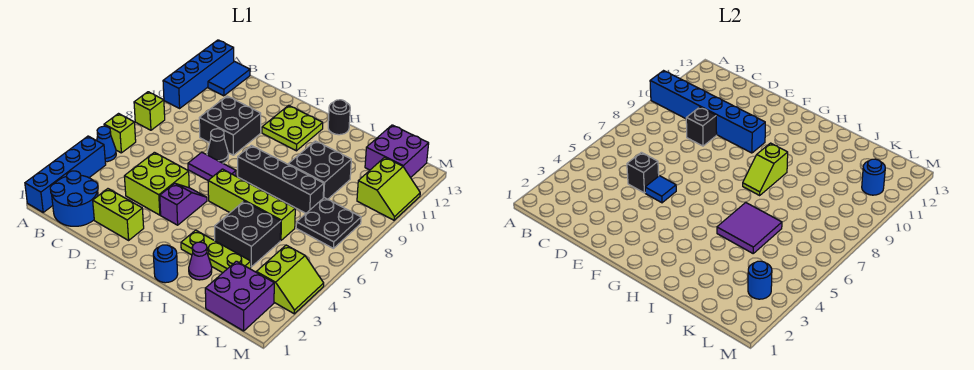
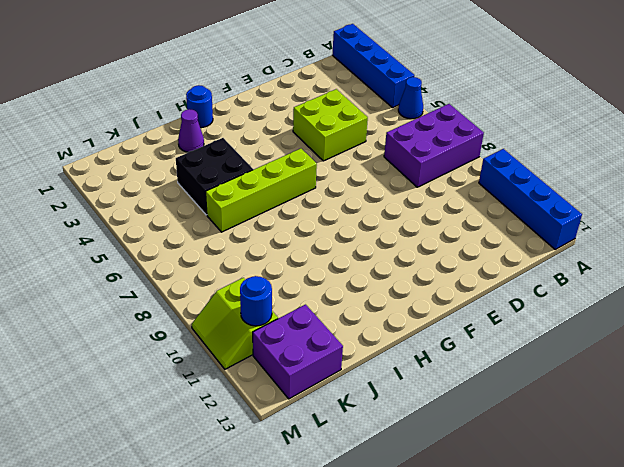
purple brick A7:C8 level 1 -> lime brick A8 level 1
none -> lime brick A6 level 1
none -> blue round brick B1:C2 level 1
none -> blue tile B12:B13 level 1
none -> lime brick D2:E2 level 1

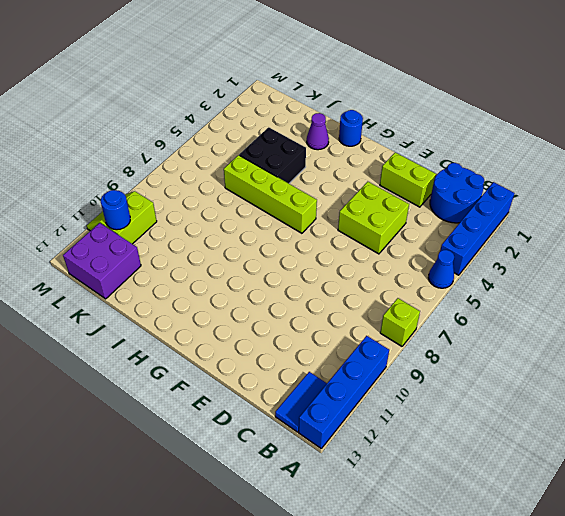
none -> lime brick A6 level 1
none -> black brick D9:E10 level 1
none -> purple tile E7:F7 level 1
none -> black cone E8 level 1

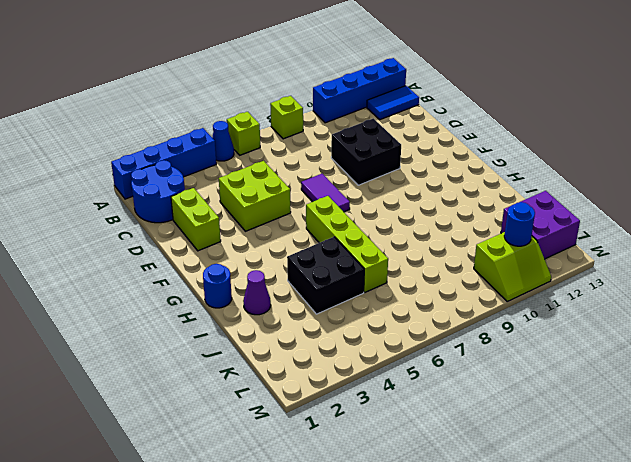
none -> black cone E8 level 1
none -> purple slope F4:F5 level 1 top 4
none -> lime plate F11:G12 level 1
none -> black brick G8:J8 level 1

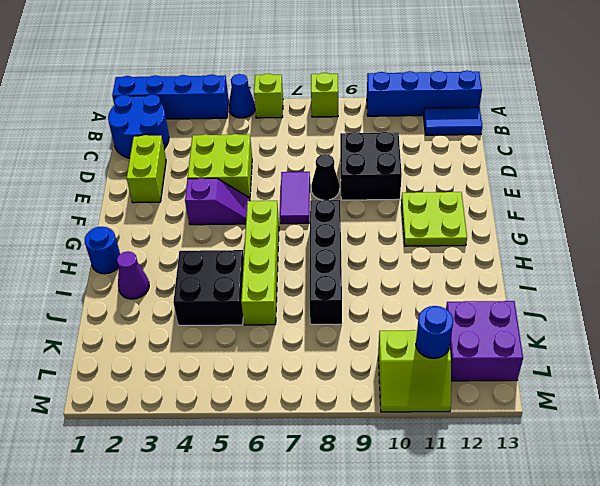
none -> lime plate H3:J3 level 1
none -> black round brick H13 level 1
none -> black brick I9:J10 level 1
none -> purple brick K1:L2 level 1

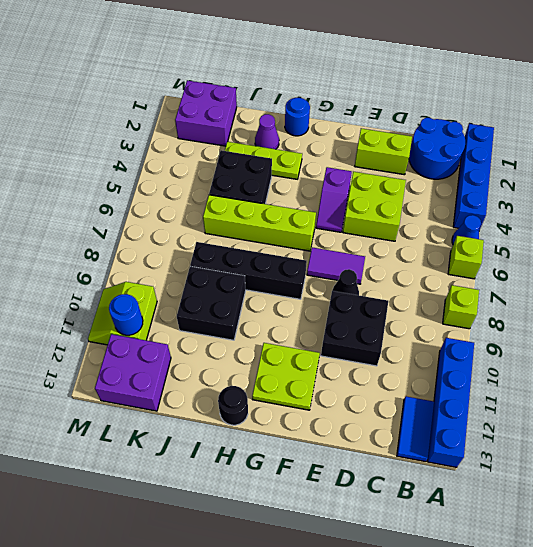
none -> black plate K7:L8 level 1
none -> lime slope L3:M4 level 1 top L
none -> blue brick A10:F10 level 2
none -> black brick D5 level 2

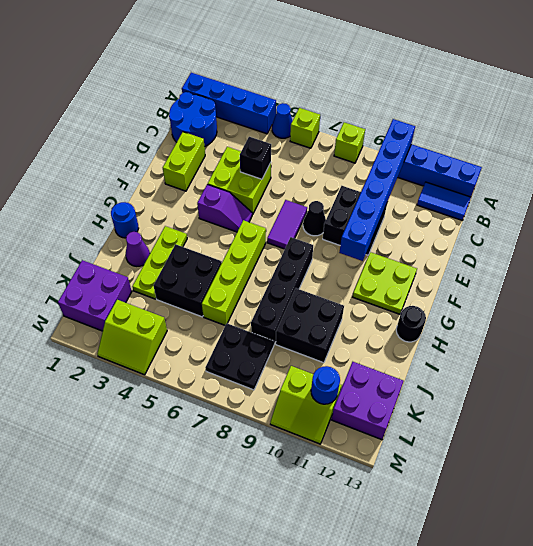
none -> black brick D9 level 2
none -> blue tile E5 level 2
none -> lime slope H8:H9 level 2 top 9
none -> purple tile I5:J6 level 2

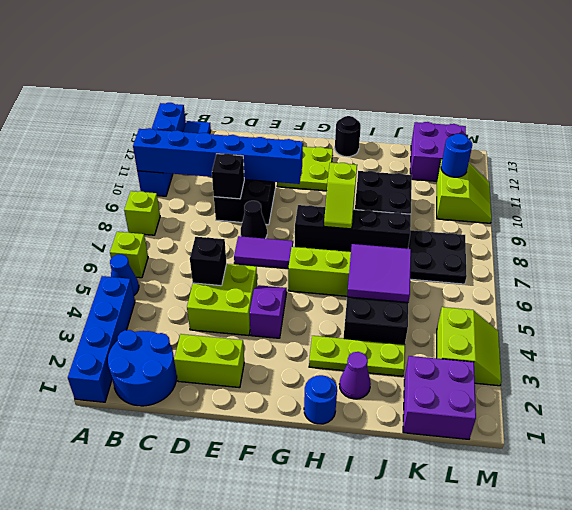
none -> blue tile E5 level 2
none -> blue round brick L3 level 2

